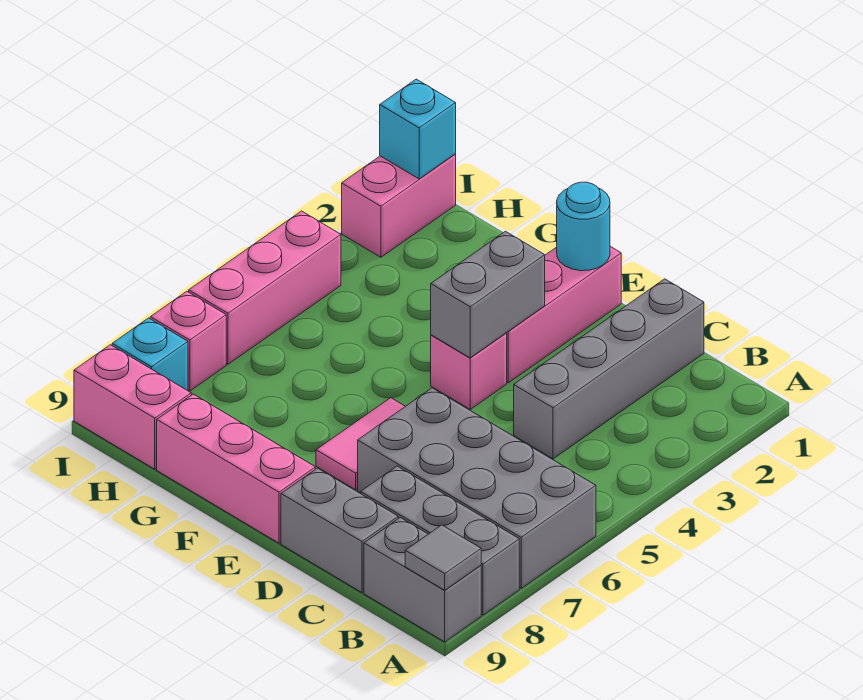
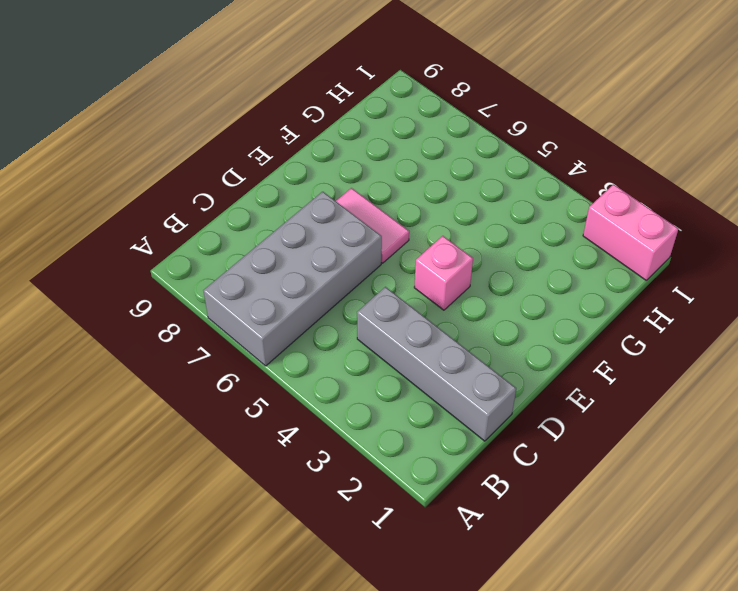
none -> grey brick A8:C8 level 1
none -> grey brick A9:B9 level 1
none -> grey brick C9:D9 level 1

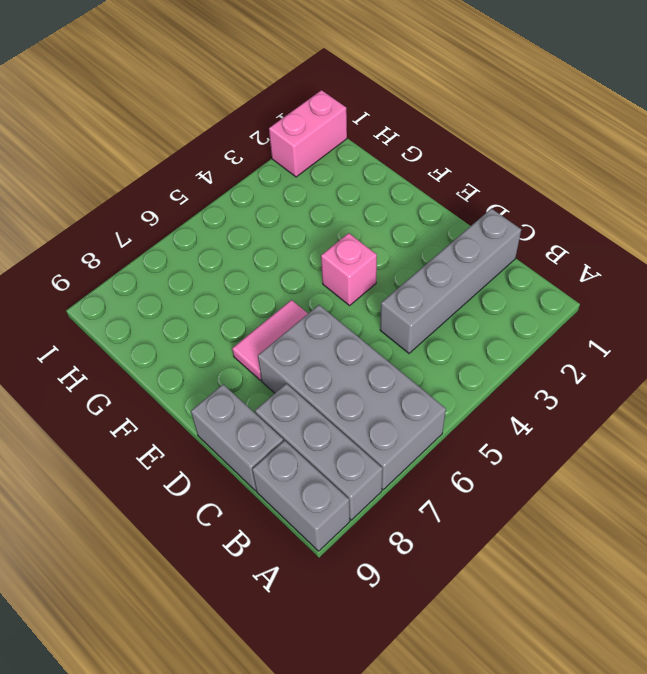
none -> pink brick E1:E3 level 1
none -> pink brick E9:G9 level 1
none -> pink brick H9:I9 level 1

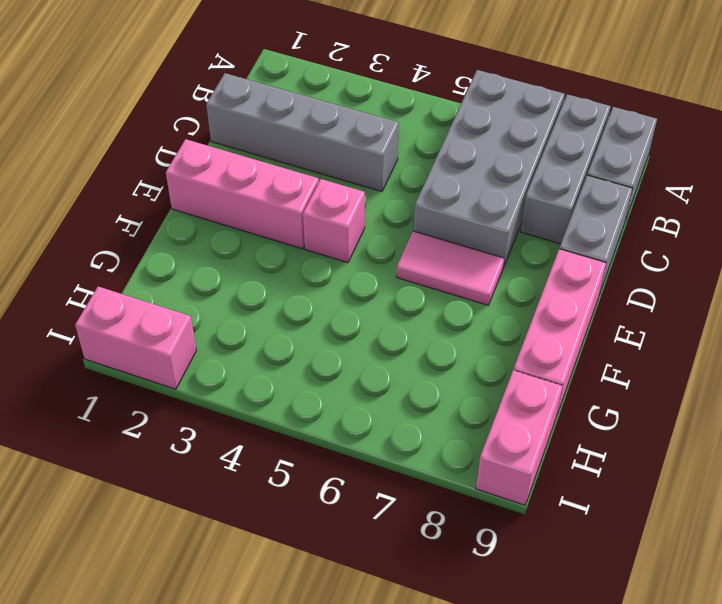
none -> pink brick I4:I6 level 1
none -> pink brick I7 level 1
none -> cyan brick I8 level 1

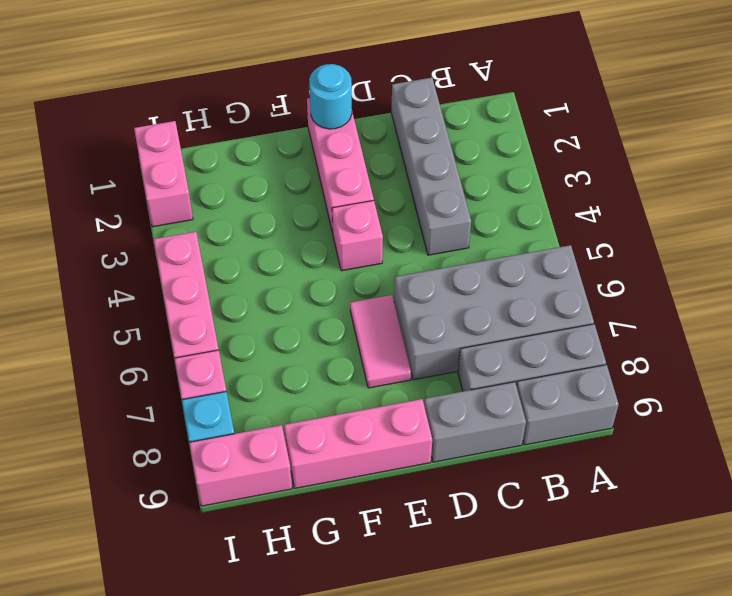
none -> grey tile A9 level 2
none -> grey brick E3:E4 level 2
none -> cyan brick I1 level 2

